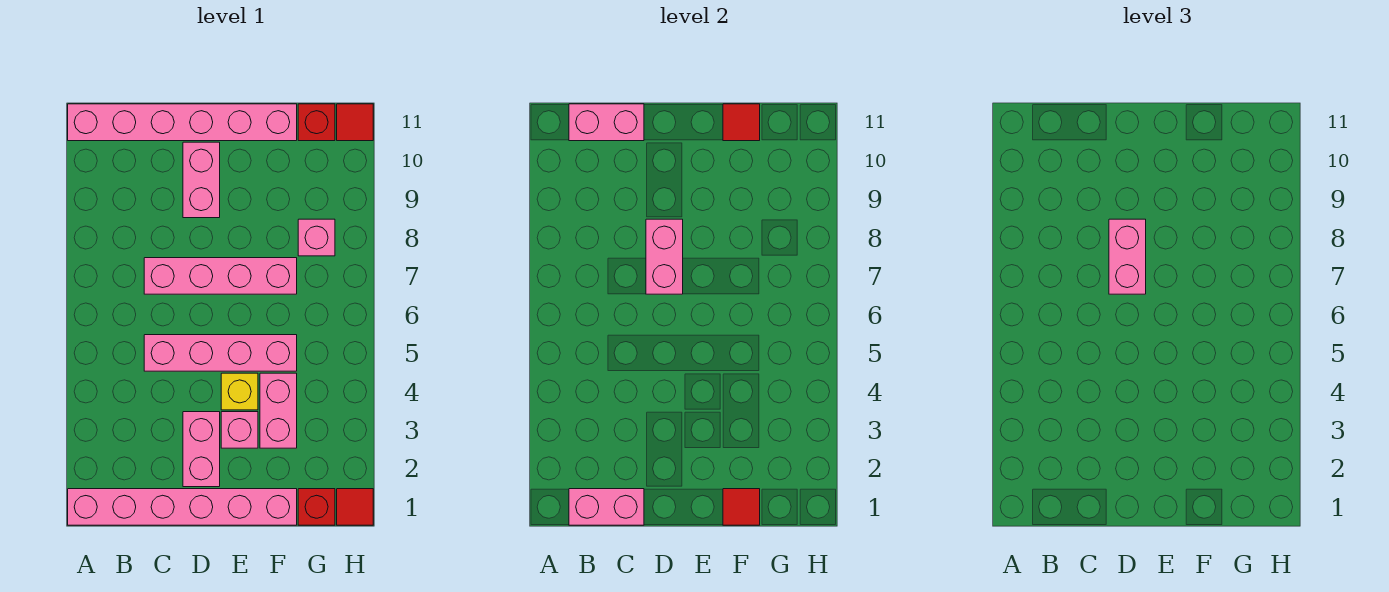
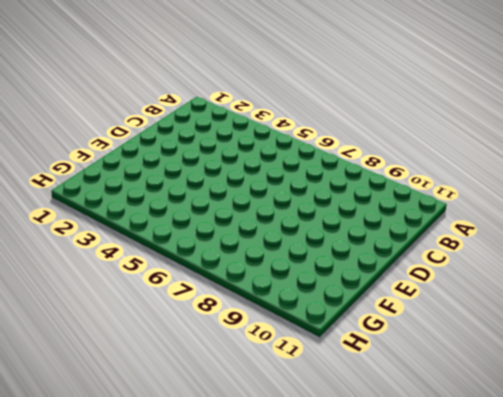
none -> pink brick A1:F1 level 1
none -> pink brick A11:F11 level 1
none -> pink brick C5:F5 level 1

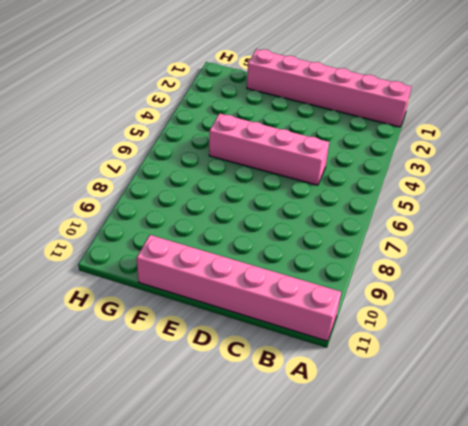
none -> pink brick C7:F7 level 1
none -> pink brick D2:D3 level 1
none -> pink brick D9:D10 level 1

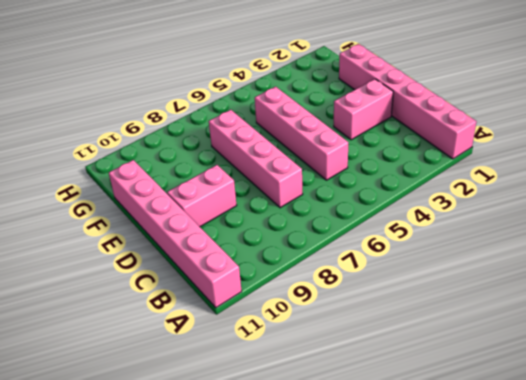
none -> pink brick E3 level 1
none -> yellow brick E4 level 1
none -> pink brick F3:F4 level 1

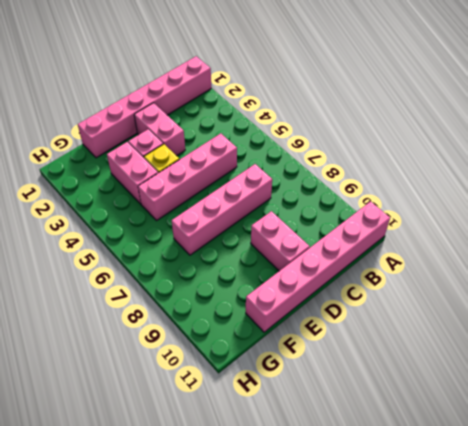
none -> red brick G1 level 1
none -> pink brick G8 level 1
none -> red brick G11 level 1

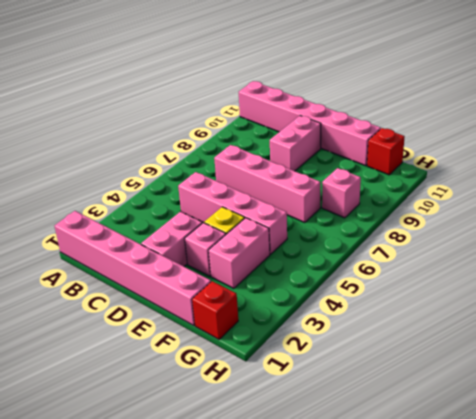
none -> red tile H1 level 1
none -> red tile H11 level 1
none -> pink brick B1:C1 level 2

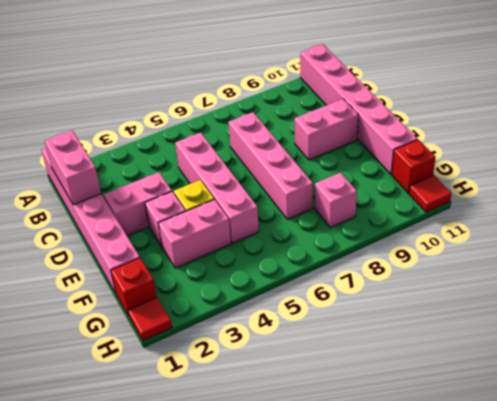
none -> pink brick B11:C11 level 2
none -> pink brick D7:D8 level 2
none -> red tile F1 level 2

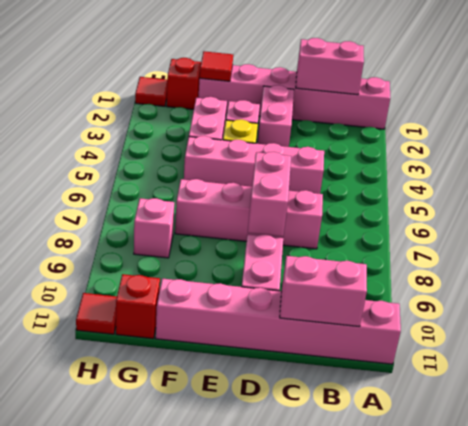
none -> red tile F11 level 2
none -> pink brick D7:D8 level 3

